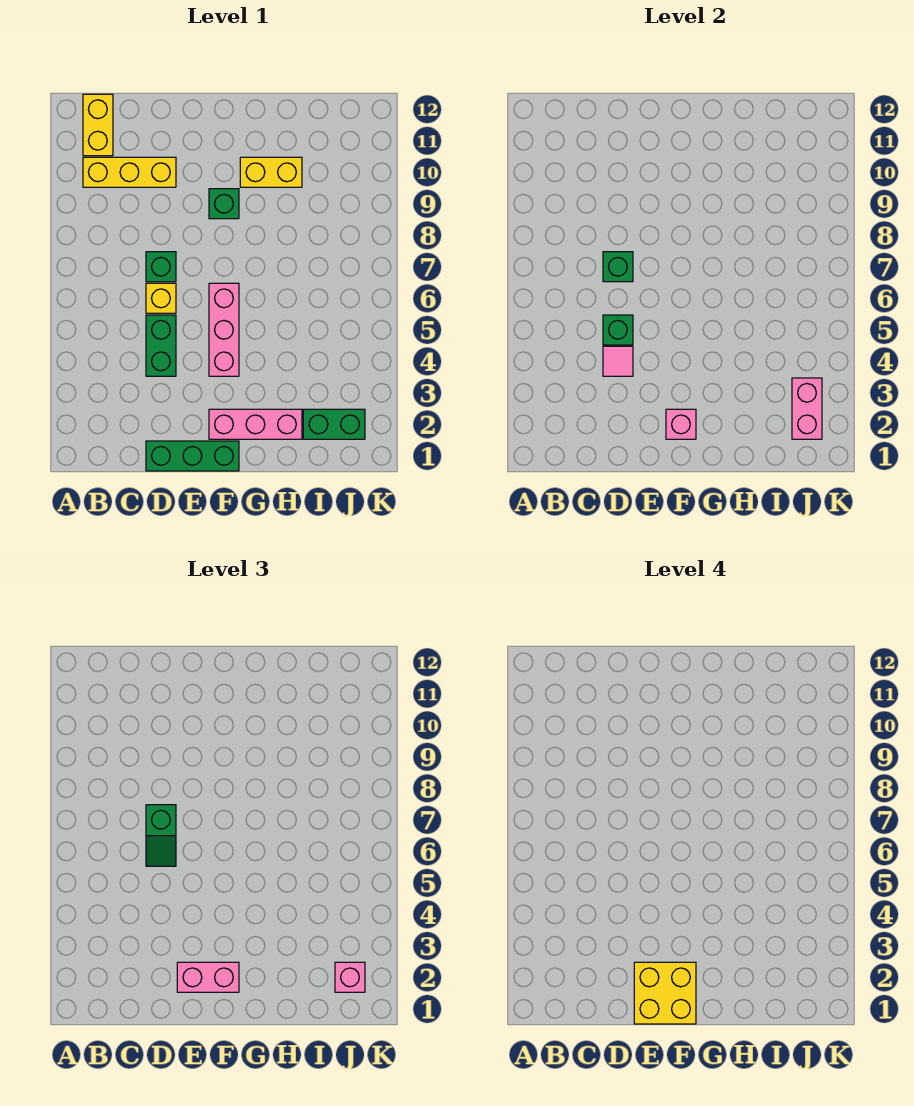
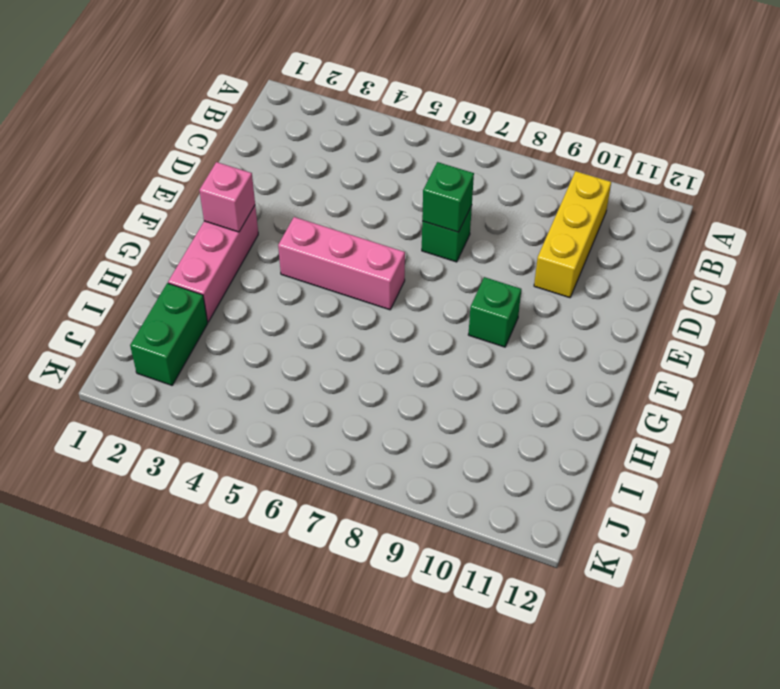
none -> yellow brick B11:B12 level 1
none -> green brick D1:F1 level 1
none -> green brick D4:D5 level 1

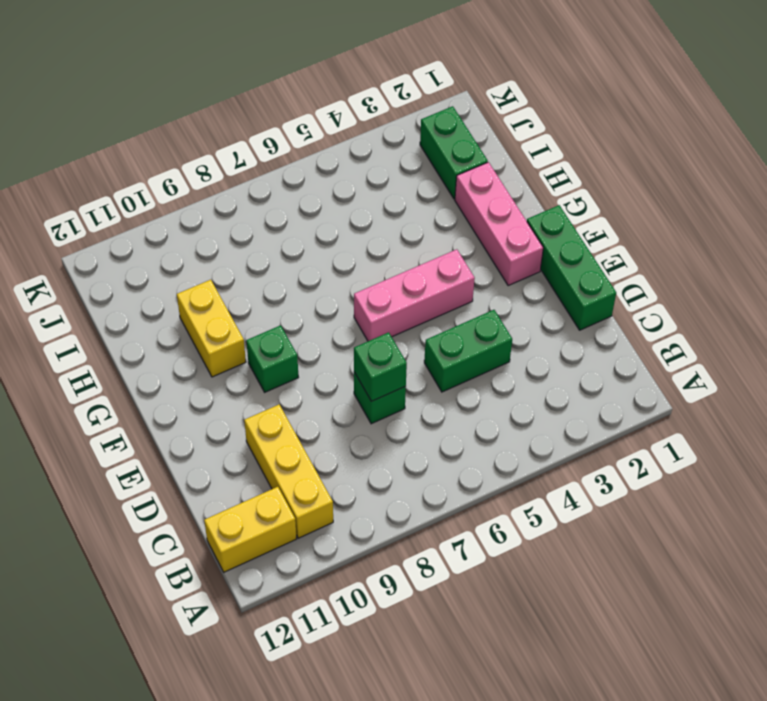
none -> yellow brick D6 level 1
none -> pink tile D4 level 2
none -> green brick D5 level 2

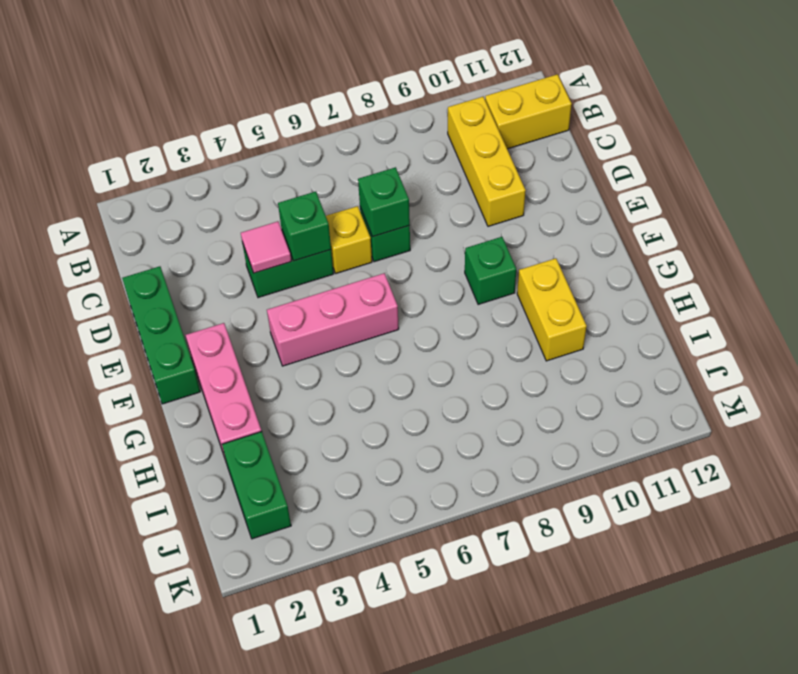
none -> pink brick F2 level 2
none -> pink brick J2:J3 level 2
none -> green slope D6:D7 level 3 top 7

